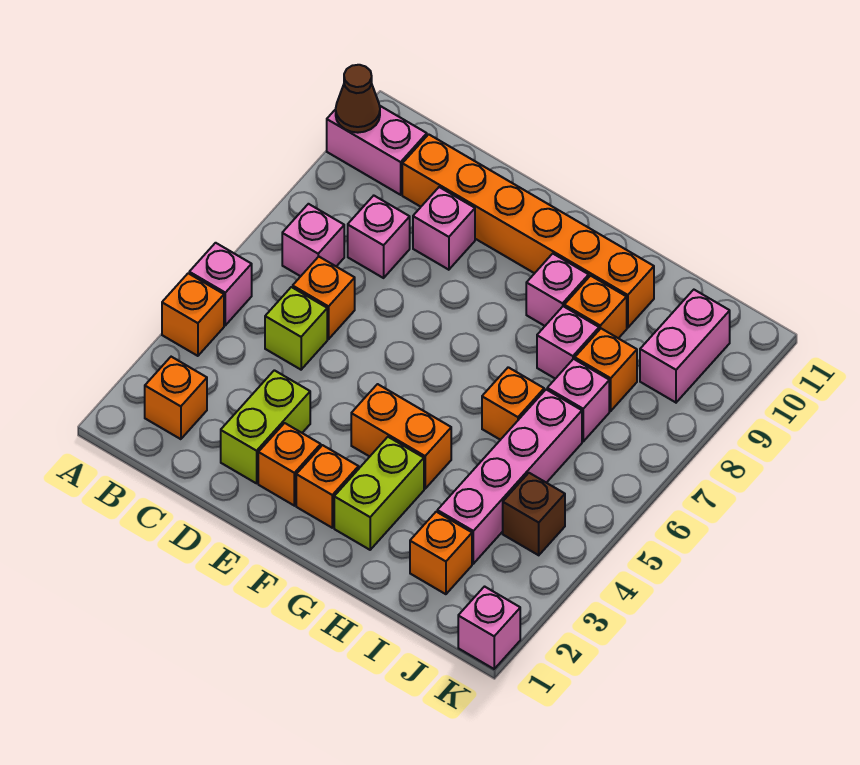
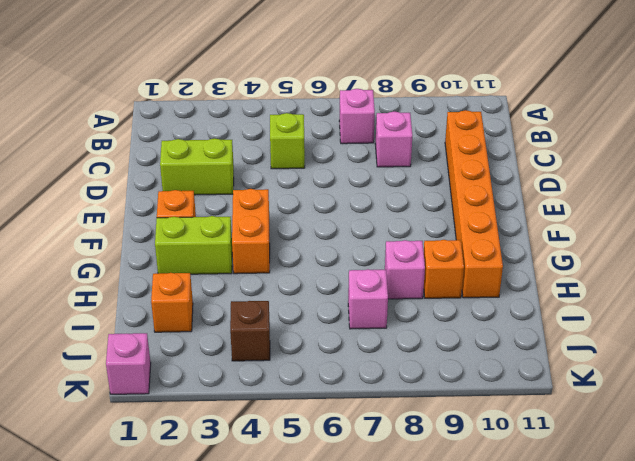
none -> orange brick A4 level 1
none -> pink brick A5 level 1
none -> pink brick A10:B10 level 1

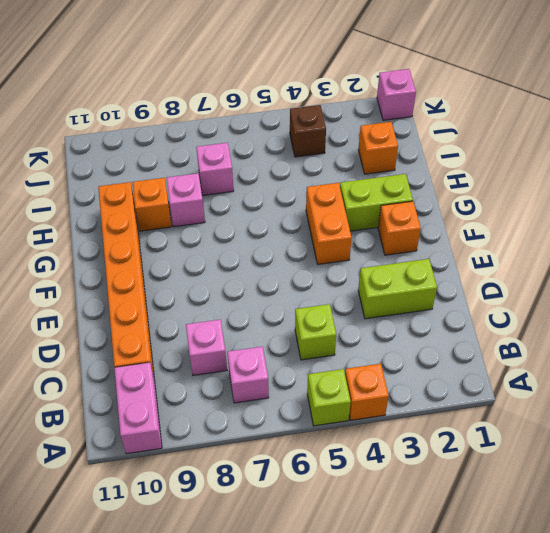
lime brick A5 level 1 -> pink brick A5 level 1
none -> orange brick B2 level 1
none -> orange brick C6 level 1
none -> pink brick D9 level 1

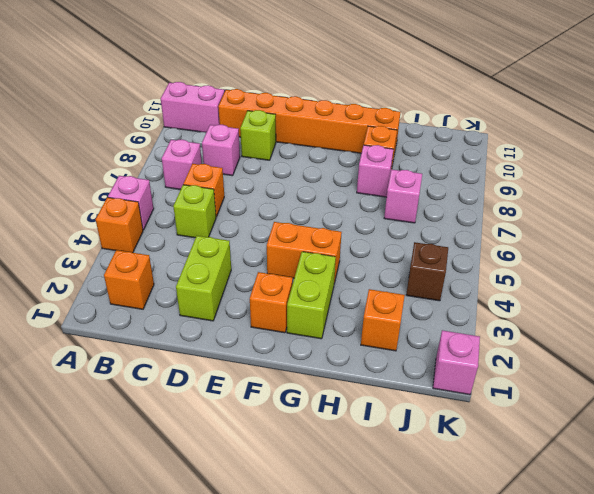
lime brick D9 level 1 -> pink brick D9 level 1
none -> orange brick E2 level 1
none -> pink brick G9 level 1
none -> orange brick H6 level 1

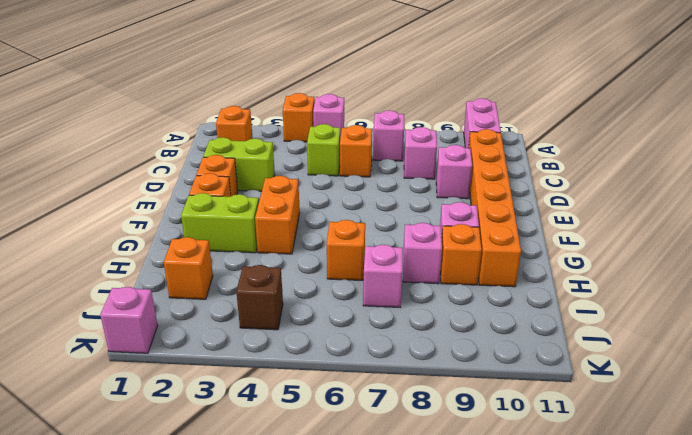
none -> pink brick I3:I6 level 1
none -> orange brick I8 level 1
none -> pink brick J9:J10 level 1

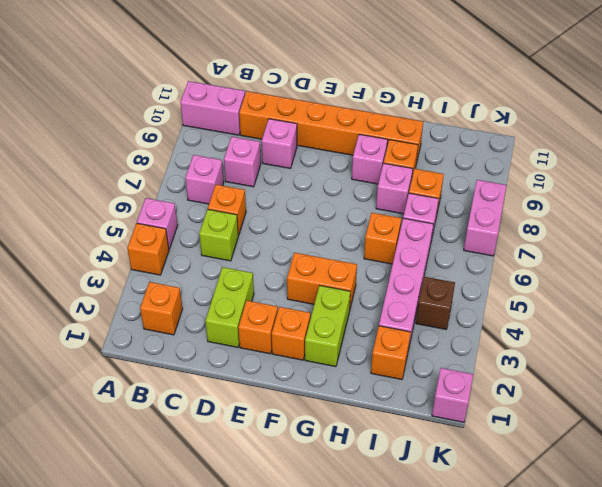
pink brick K7:K8 level 1 -> pink brick J9:J10 level 1
none -> brown cone A10 level 2

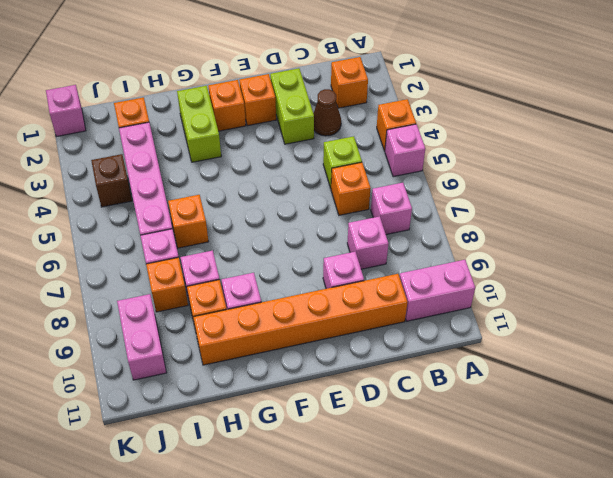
brown cone C3 level 1 -> brown cone A10 level 2
none -> orange brick F4:G4 level 1

